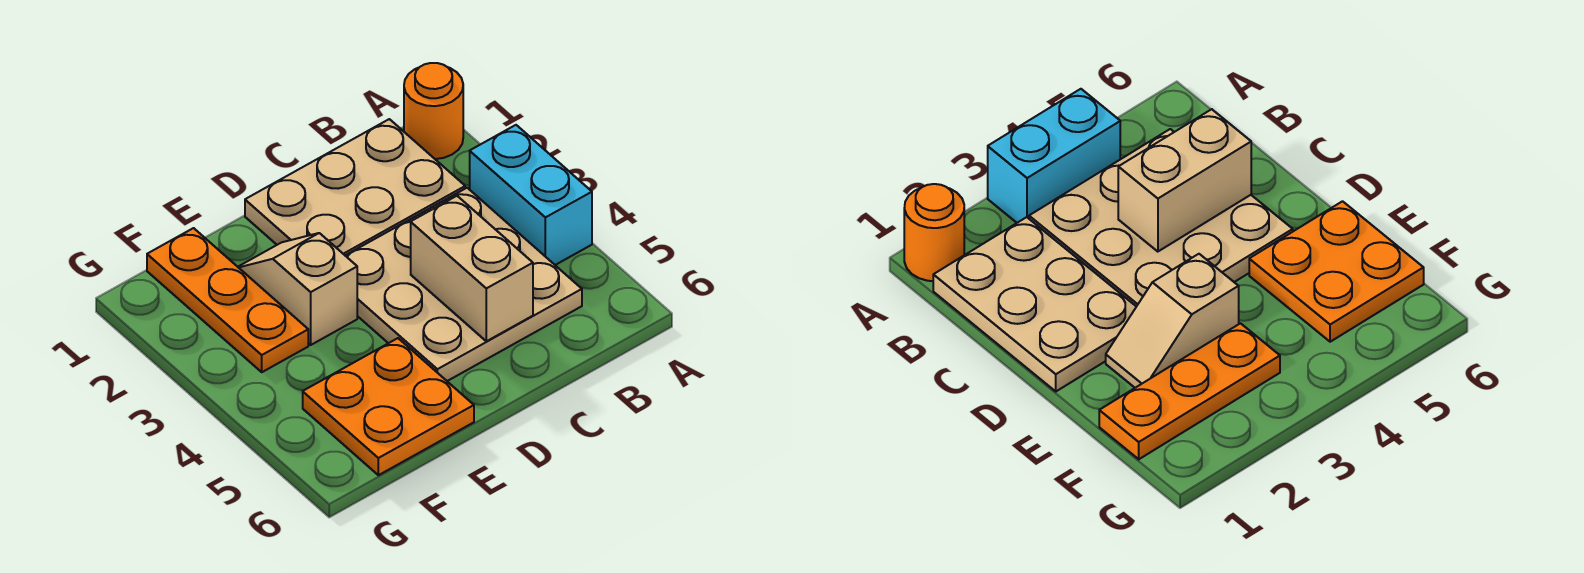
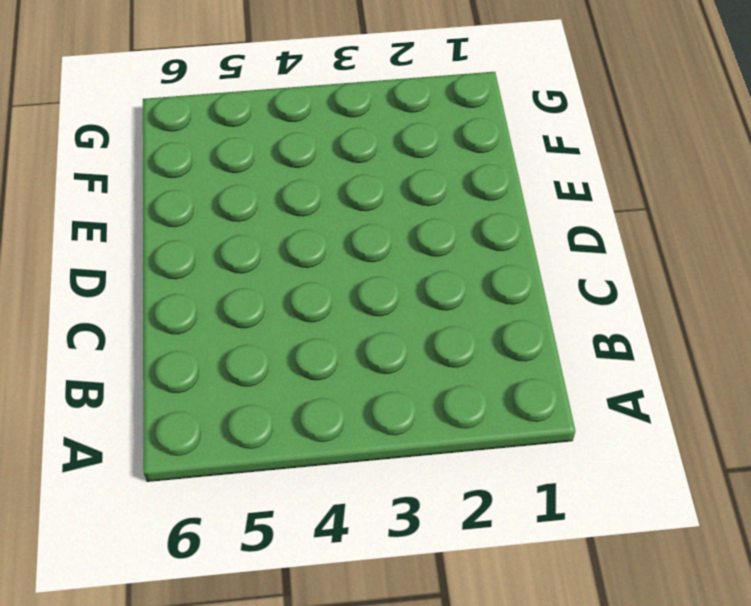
none -> orange round brick A1 level 1
none -> cyan brick A3:A4 level 1

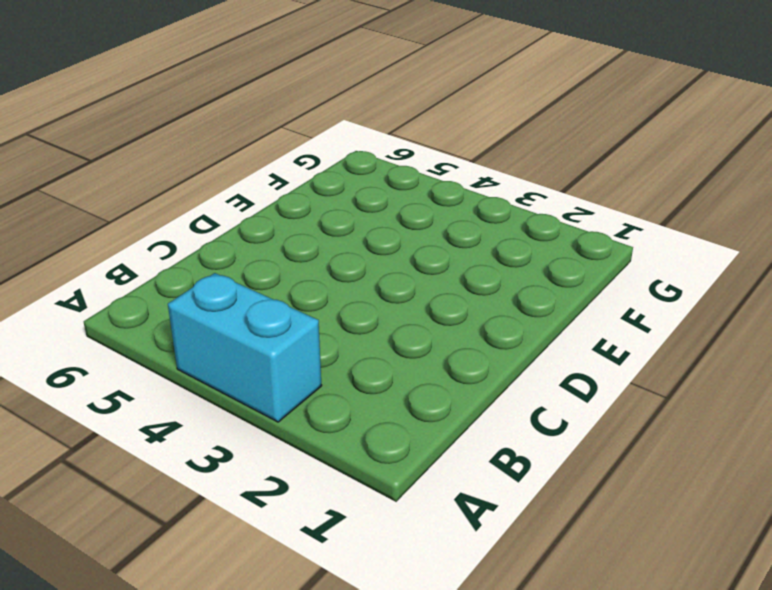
none -> orange round brick A1 level 1
none -> tan plate B1:D2 level 1

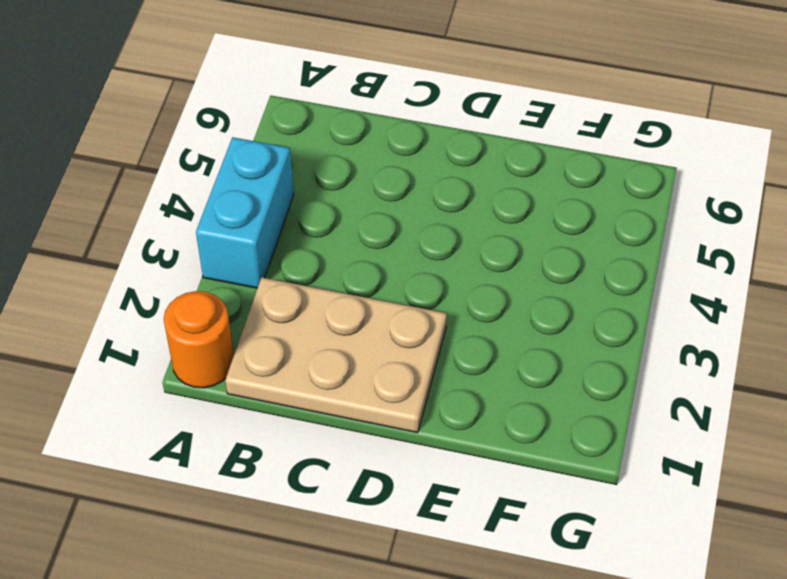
none -> tan plate B3:D5 level 1
none -> tan slope E2:E3 level 1 top 3

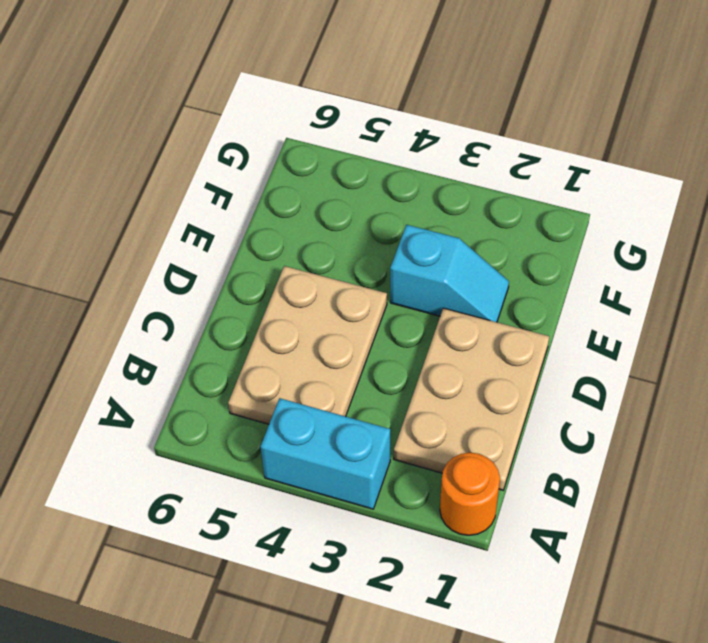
tan plate B4:D5 level 1 -> tan plate B3:D5 level 1
cyan slope E2:E3 level 1 top 3 -> tan slope E2:E3 level 1 top 3
none -> orange plate E5:F6 level 1
none -> orange plate F1:F3 level 1

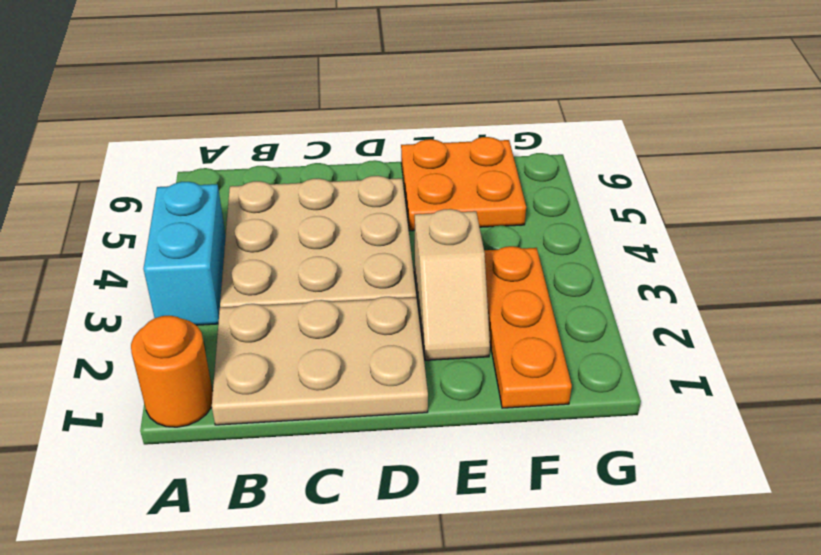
none -> tan brick C4:C5 level 2

